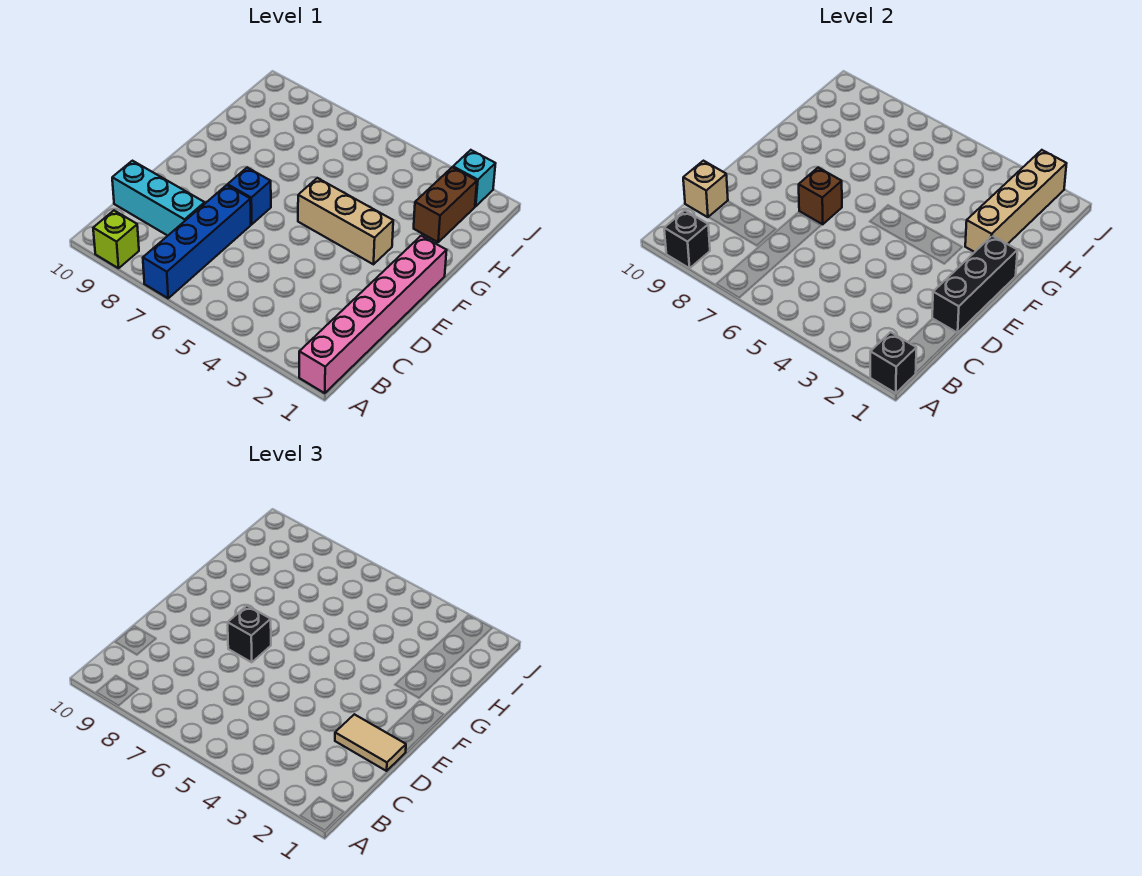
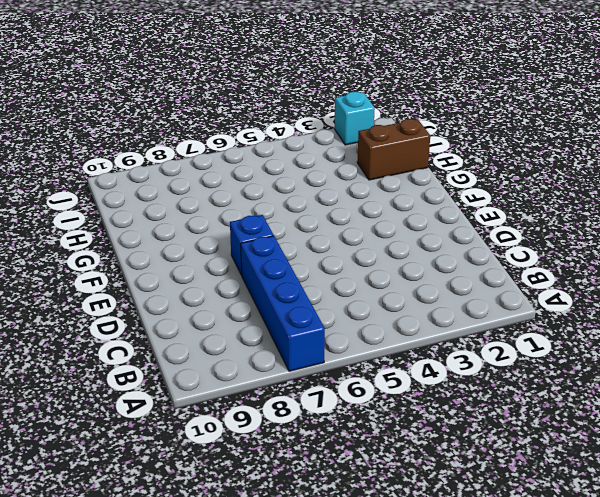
brown brick H1:H2 level 1 -> brown brick H2:I2 level 1
none -> pink brick A1:F1 level 1
none -> lime brick A9 level 1
none -> cyan brick C8:C10 level 1

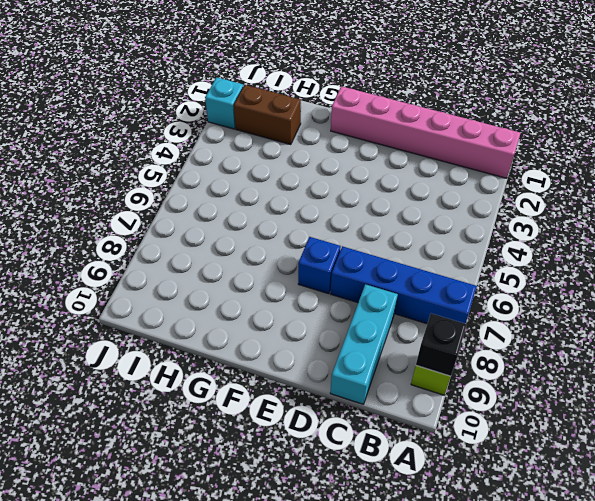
none -> tan brick F3:F5 level 1
none -> black brick A1 level 2
none -> tan brick C10 level 2

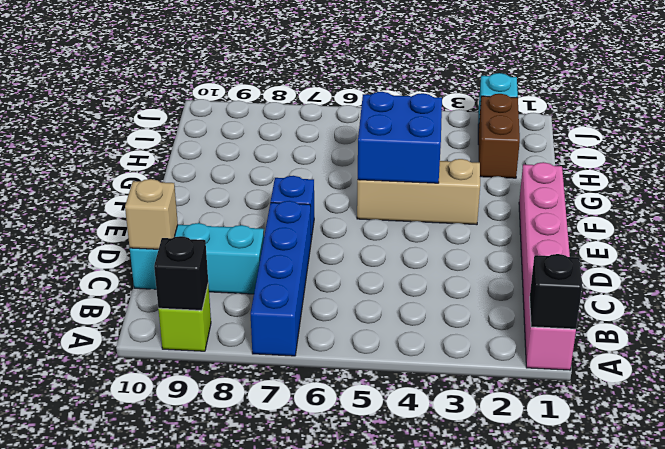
blue brick F4:G5 level 2 -> none
none -> black brick D1:F1 level 2
none -> brown brick E7 level 2
none -> tan brick G2:J2 level 2

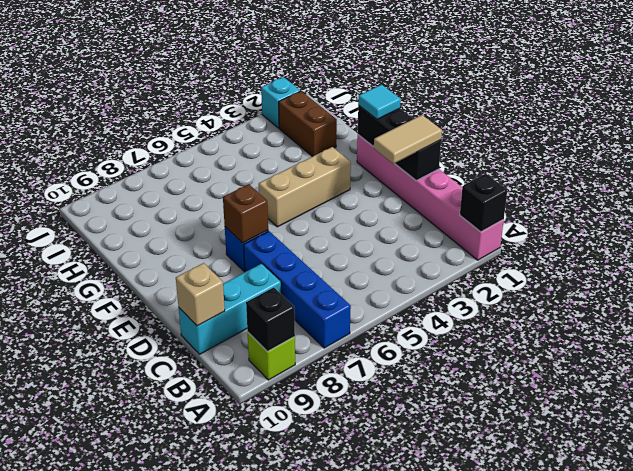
cyan tile F1 level 3 -> none
none -> tan brick G2:J2 level 2
none -> black brick E7 level 3

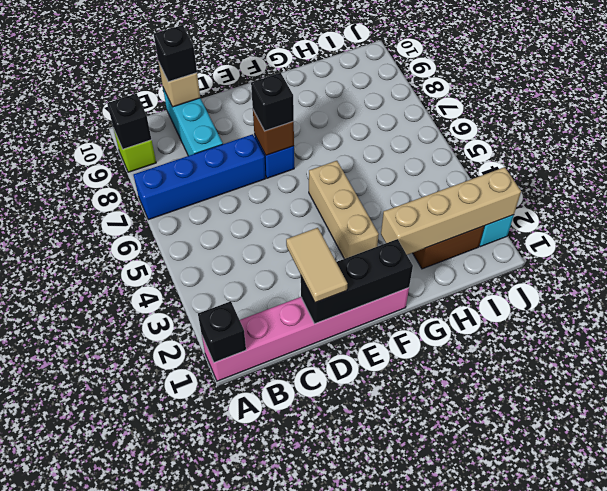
black brick C10 level 3 -> none

